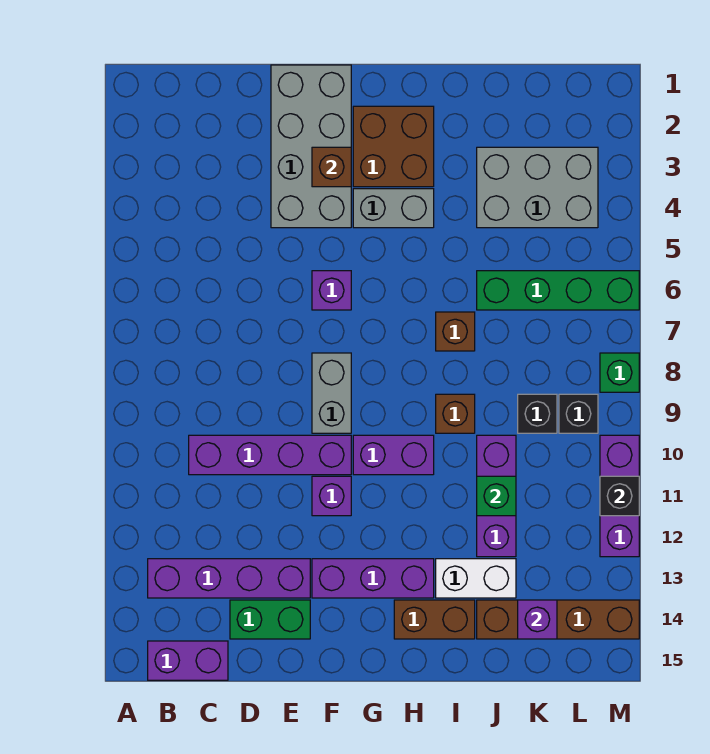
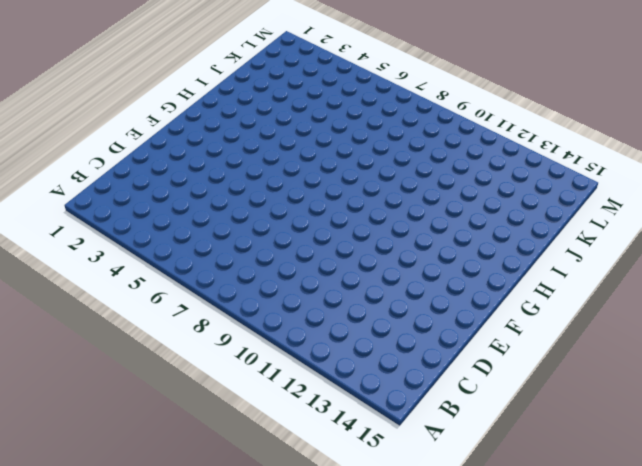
none -> purple brick B13:E13 level 1
none -> purple brick B15:C15 level 1
none -> purple brick C10:F10 level 1

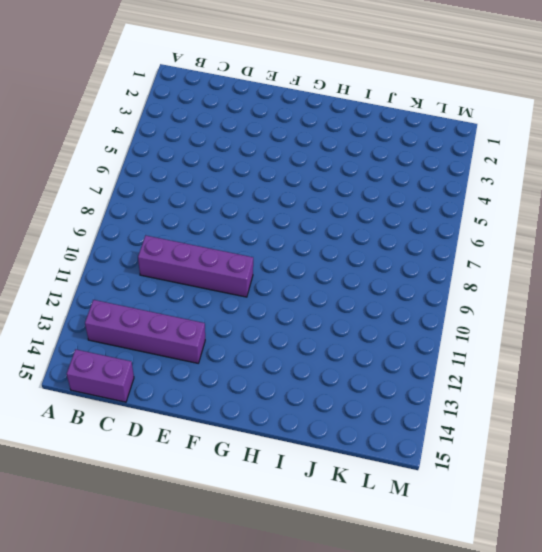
none -> green brick D14:E14 level 1
none -> grey brick E1:F4 level 1
none -> purple brick F6 level 1

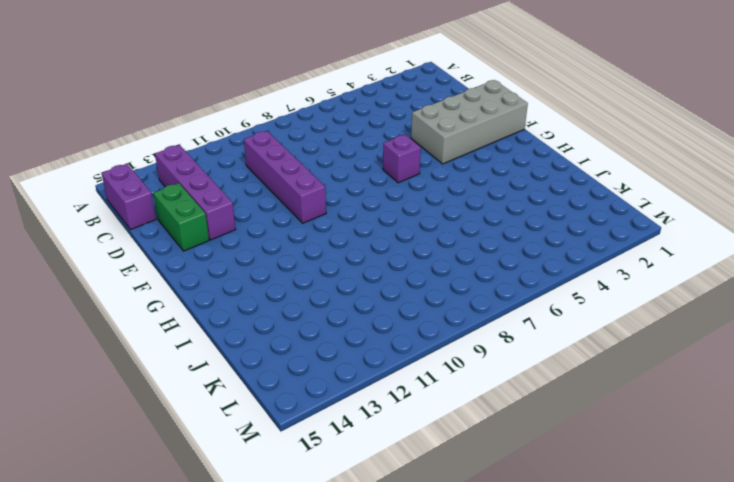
none -> grey brick F8:F9 level 1
none -> purple brick F11 level 1
none -> purple brick F13:H13 level 1

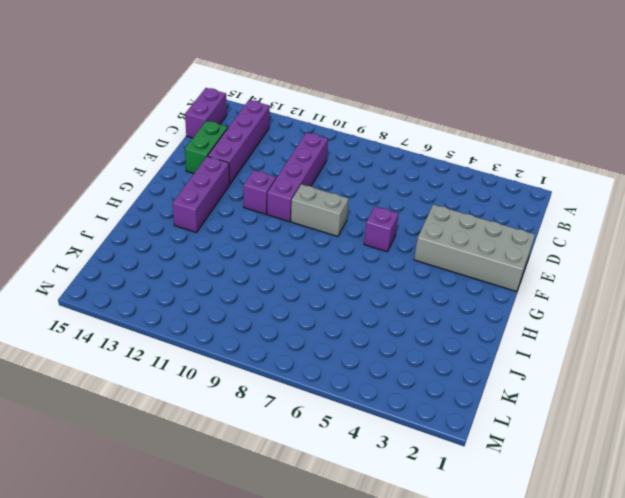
none -> brown brick G2:H3 level 1
none -> grey brick G4:H4 level 1
none -> purple brick G10:H10 level 1

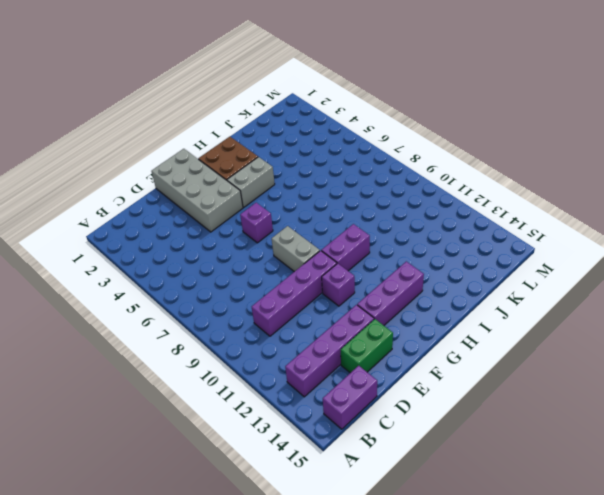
none -> brown brick H14:I14 level 1
none -> brown brick I7 level 1
none -> brown brick I9 level 1

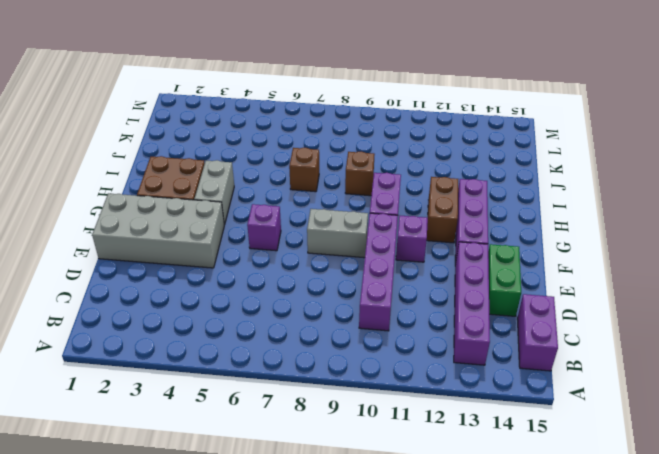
brown brick G12:H12 level 1 -> brown brick H14:I14 level 1
none -> white brick I13:J13 level 1
none -> grey brick J3:L4 level 1
none -> green brick J6:M6 level 1

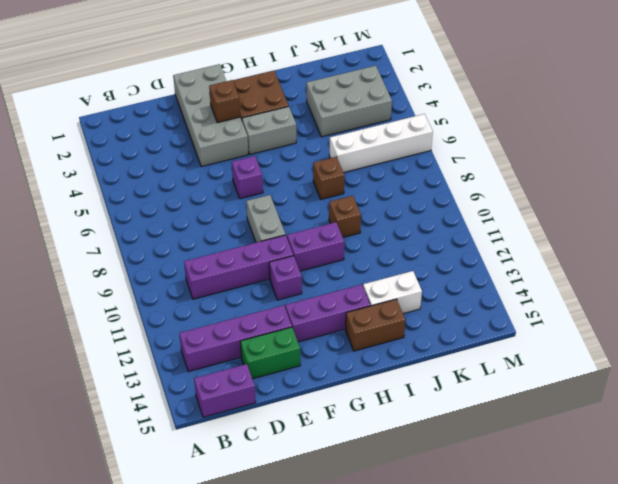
white brick J6:M6 level 1 -> green brick J6:M6 level 1
none -> purple brick J10:J12 level 1
none -> brown brick J14:M14 level 1
none -> black brick K9 level 1

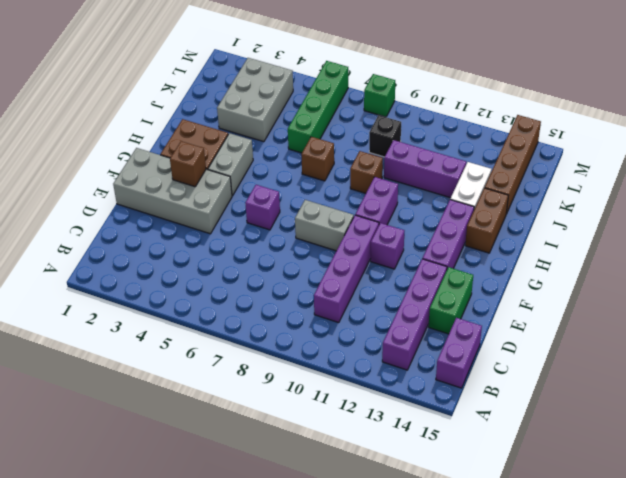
none -> black brick L9 level 1
none -> purple brick M10:M12 level 1
none -> green brick J11 level 2

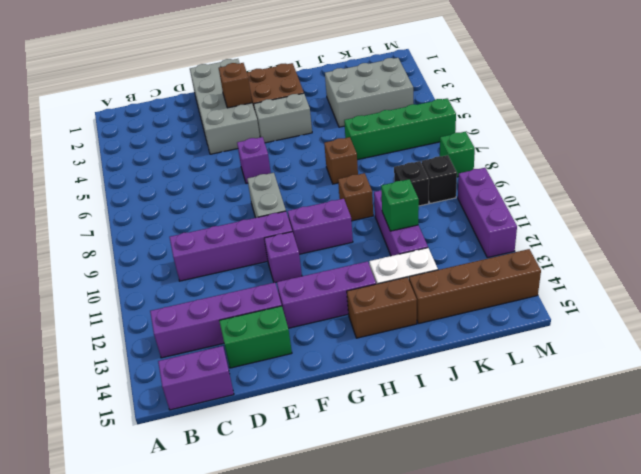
none -> purple brick K14 level 2
none -> black brick M11 level 2

